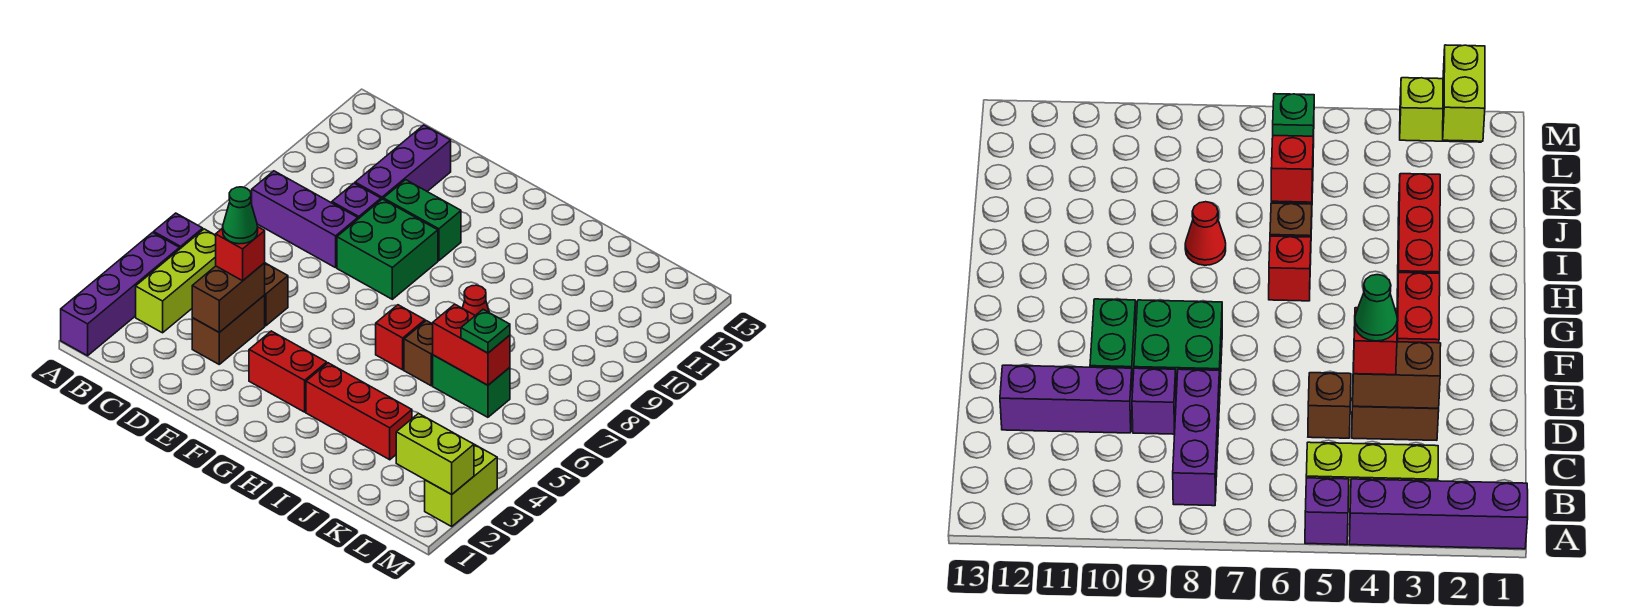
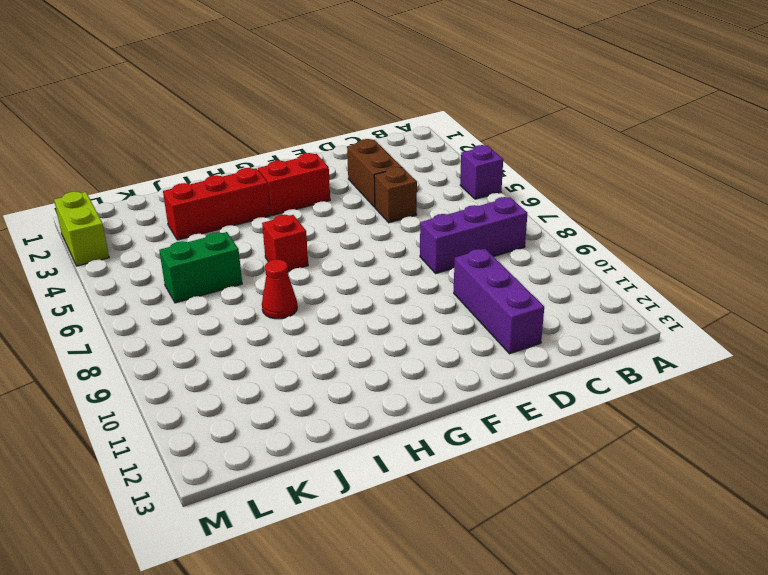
none -> purple brick A1:A4 level 1
none -> lime brick B3:B5 level 1
none -> purple brick D9 level 1

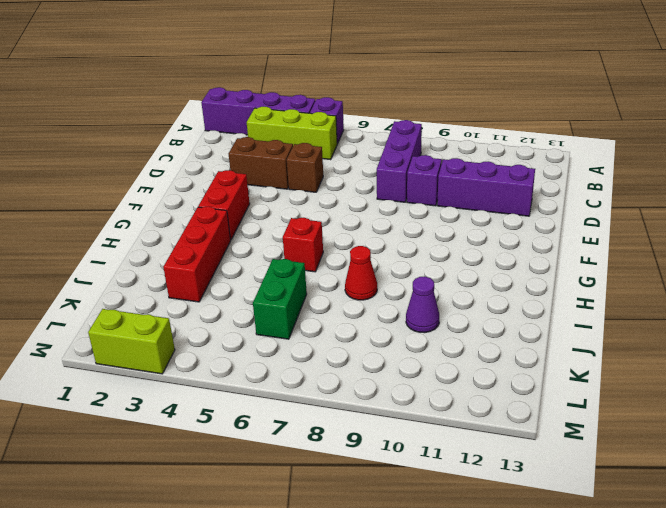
purple cone J10 level 1 -> none
none -> green brick E8:F9 level 1
none -> green brick E10:F10 level 1
none -> brown brick I6 level 1

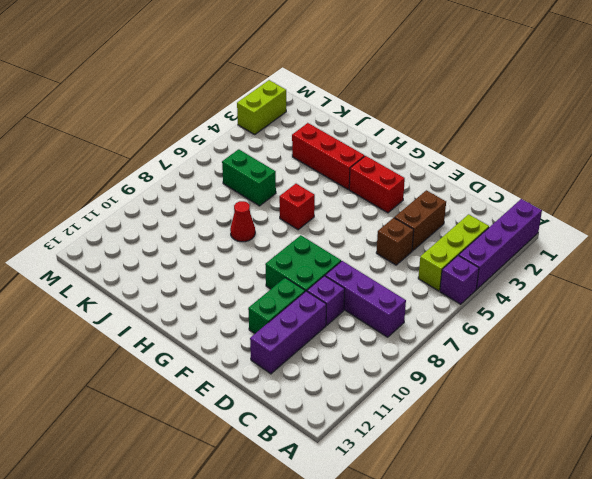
green brick E10:E11 level 1 -> green brick E10:F10 level 1
none -> brown brick I6 level 1
none -> brown brick D3:D4 level 2
none -> red brick J6:K6 level 2

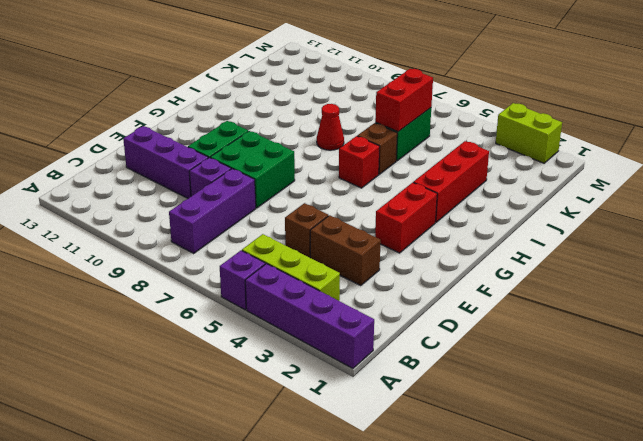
none -> brown brick D3:D4 level 2
none -> lime brick L2:M2 level 2
none -> red brick D4 level 3

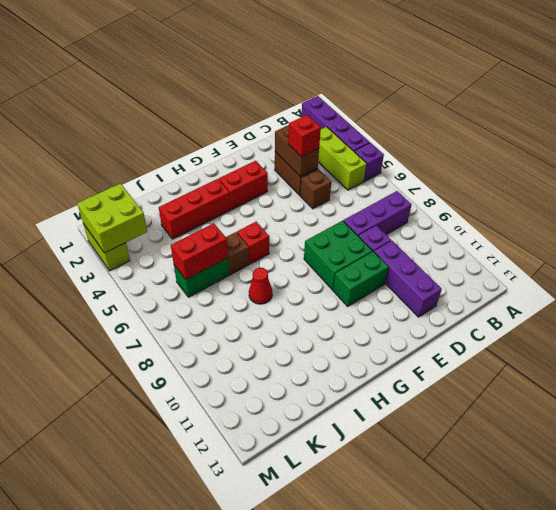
lime brick L2:M3 level 2 -> lime brick L2:M2 level 2
none -> green plate K6 level 3
none -> green cone D4 level 4

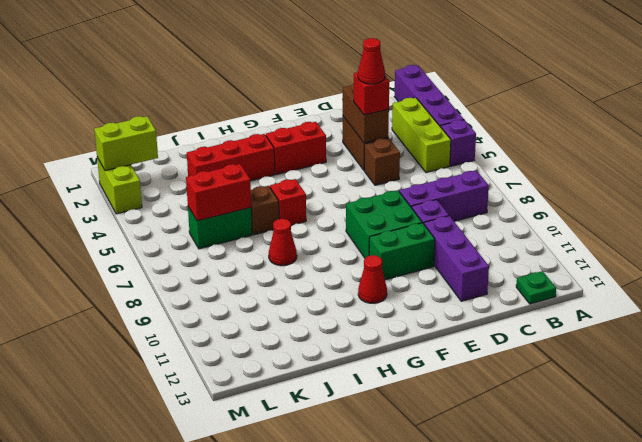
green plate B13 level 1 -> green plate K6 level 3
red cone D4 level 4 -> green cone D4 level 4
red cone G11 level 1 -> none

